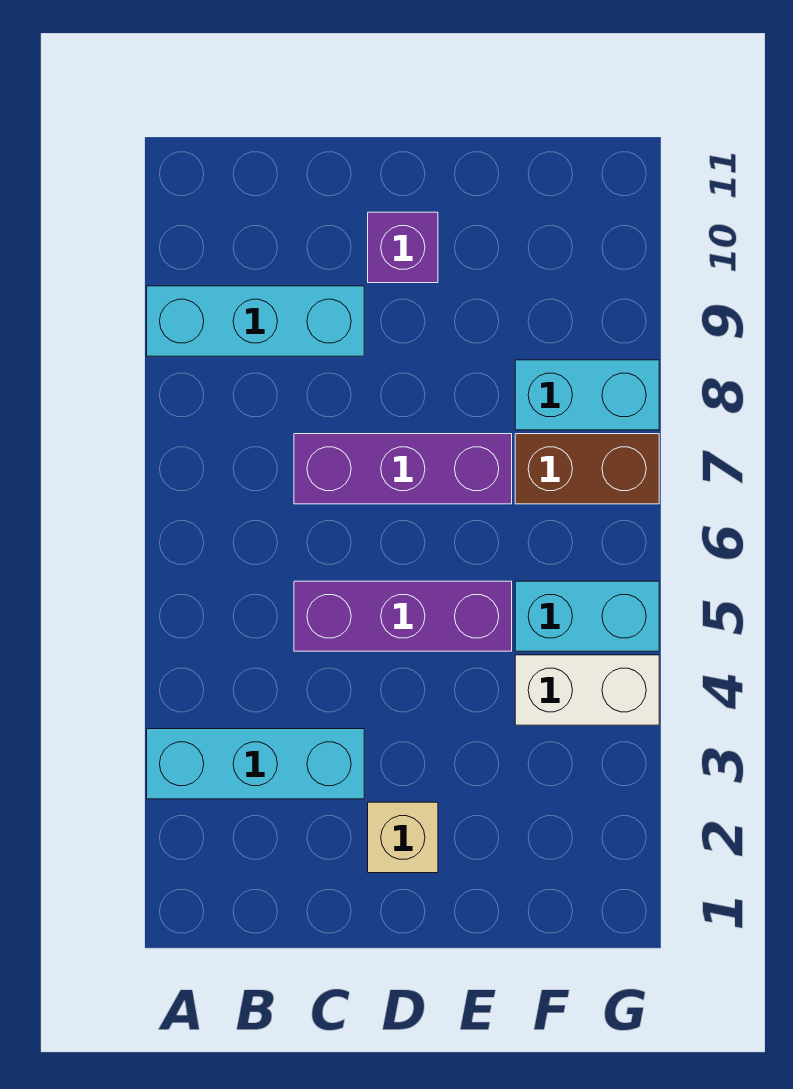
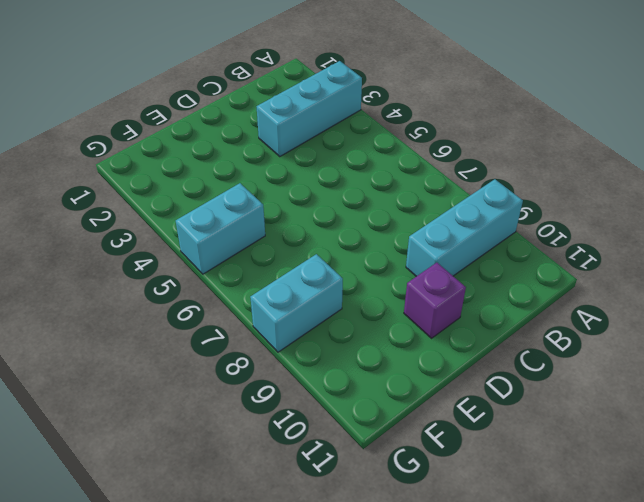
none -> purple brick C5:E5 level 1
none -> purple brick C7:E7 level 1

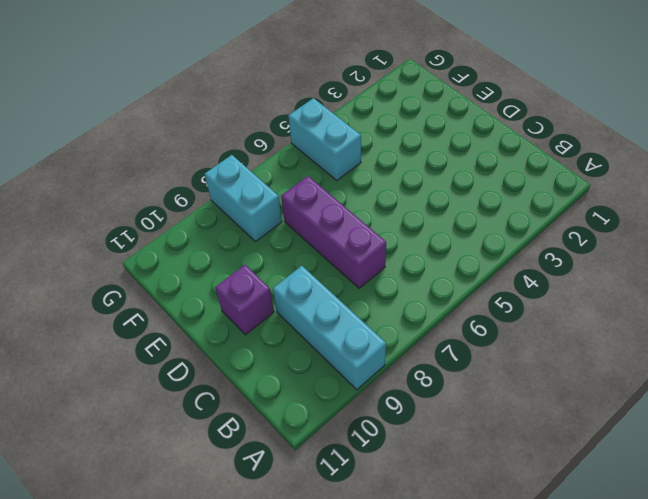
none -> cyan brick A3:C3 level 1
none -> purple brick C5:E5 level 1

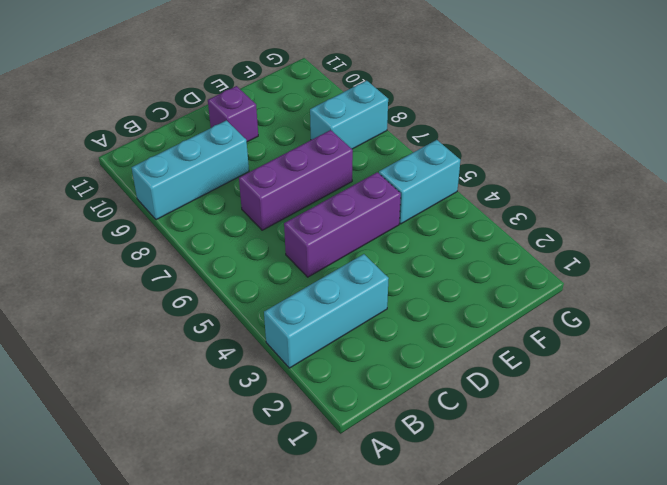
none -> tan brick D2 level 1
none -> white brick F4:G4 level 1

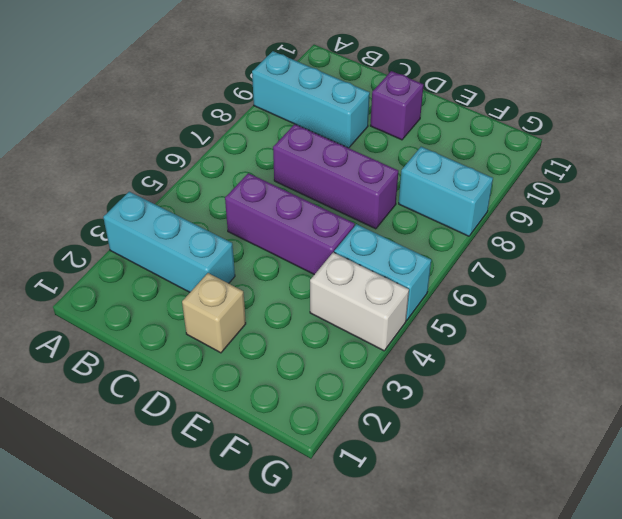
none -> brown brick F7:G7 level 1

